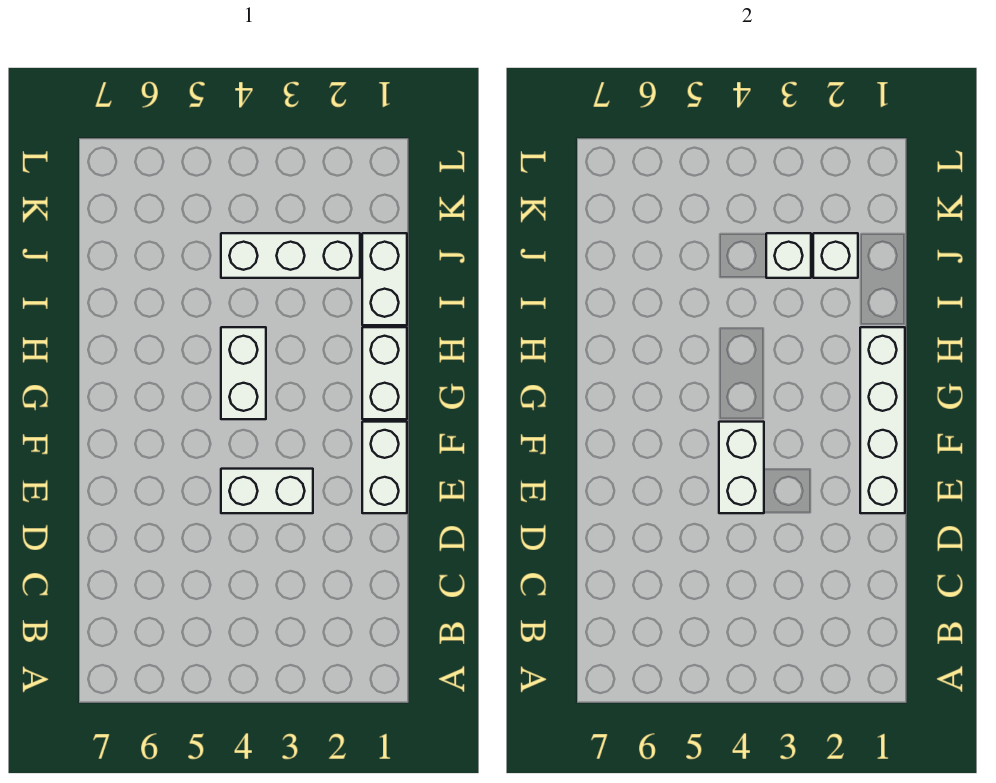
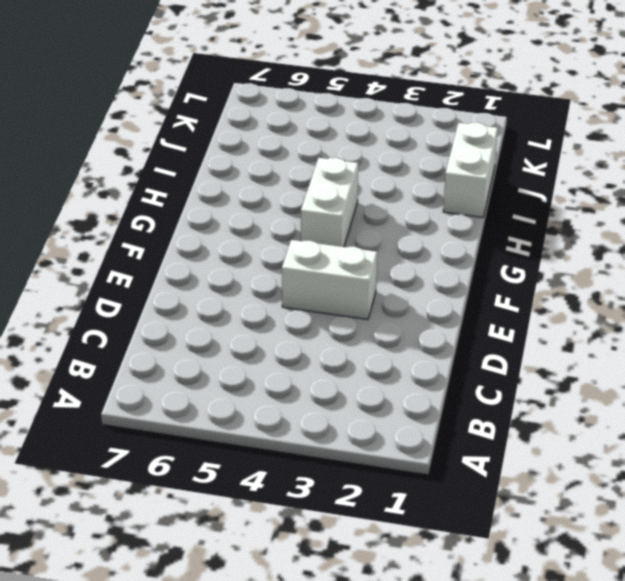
none -> white brick E1:F1 level 1
none -> white brick G1:H1 level 1

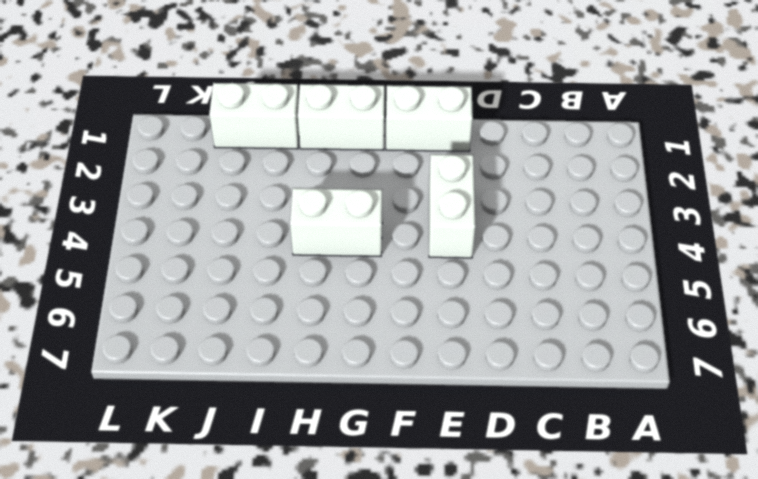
none -> white brick J2:J4 level 1
none -> white brick E1:H1 level 2

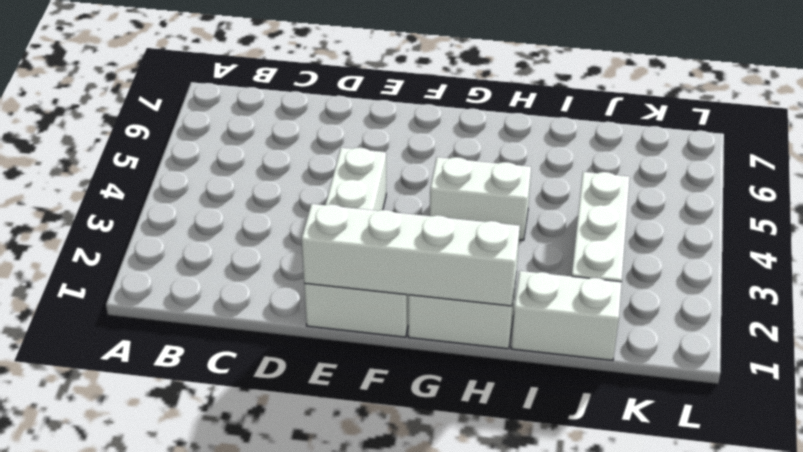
none -> white brick E4:F4 level 2
none -> white brick J2 level 2

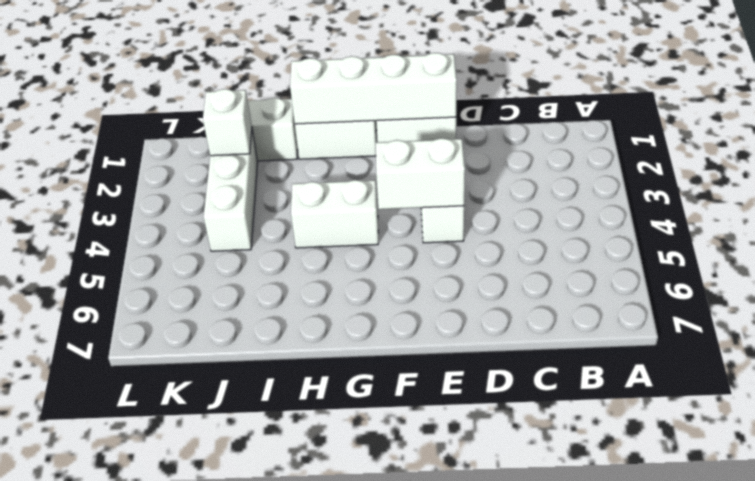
none -> white brick J3 level 2

